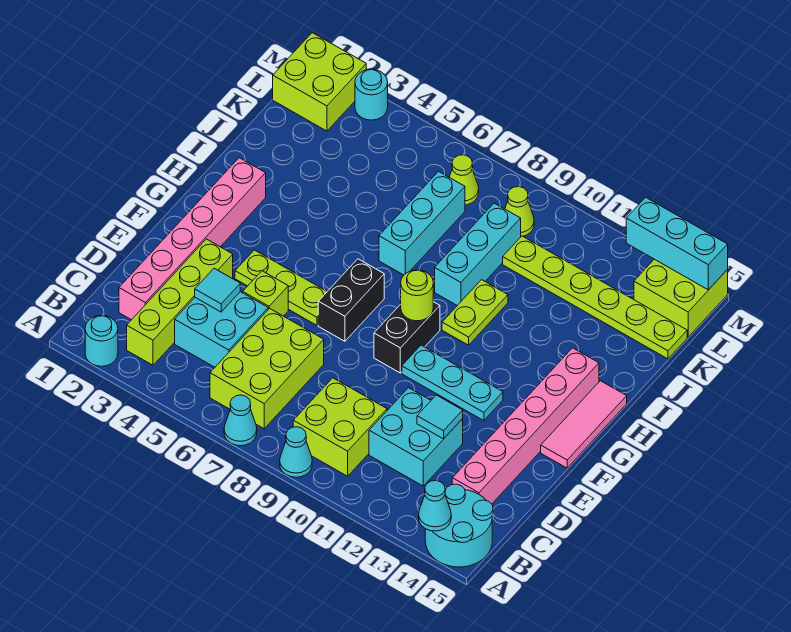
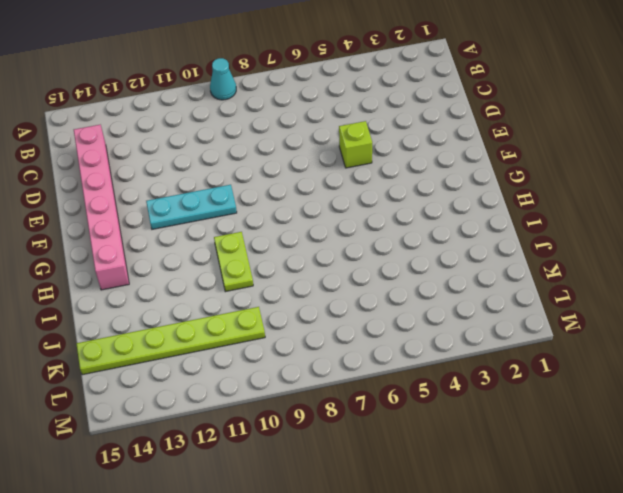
none -> cyan round brick A2 level 1
none -> cyan cone A7 level 1
none -> cyan round brick A14:B15 level 1
none -> lime brick B3:E3 level 1

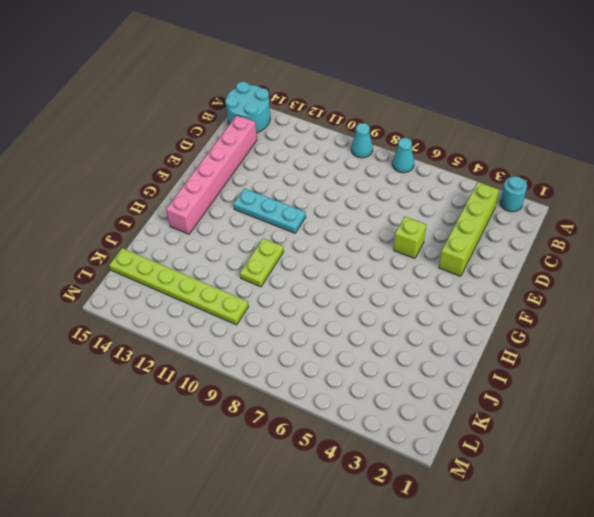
none -> lime brick B6:D7 level 1
none -> lime brick B9:C10 level 1
none -> pink brick C2:H2 level 1
none -> cyan brick C4:D5 level 1

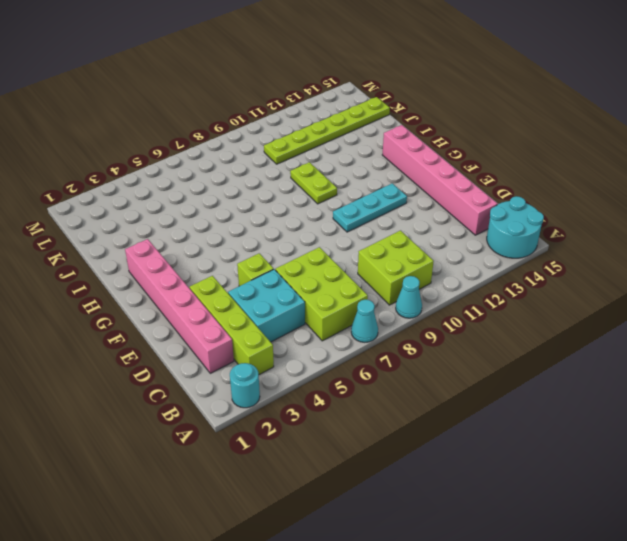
none -> cyan brick C11:D12 level 1
none -> lime plate F4:F6 level 1
none -> black brick F7:G7 level 1
none -> black brick F9:G9 level 1

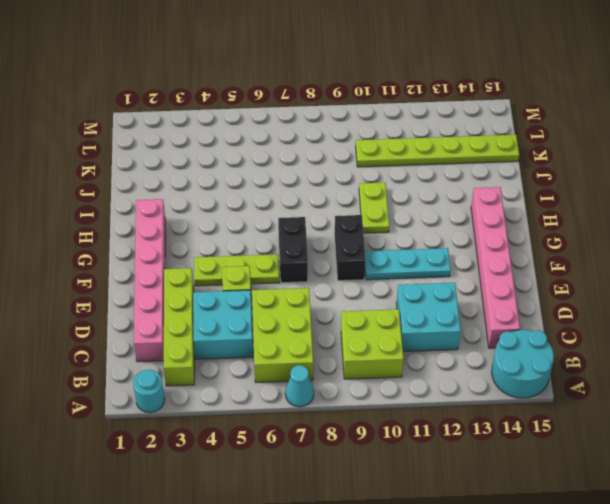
none -> cyan cone A9 level 1
none -> pink tile F15:H15 level 1
none -> cyan brick I7:K7 level 1
none -> cyan brick I9:K9 level 1

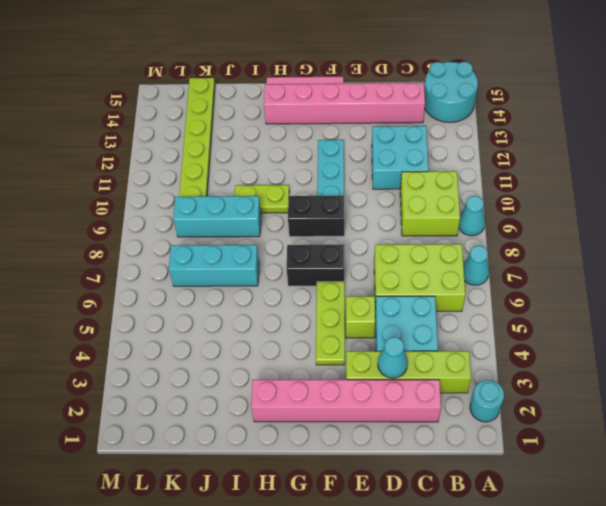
cyan cone D3 level 2 -> cyan cone A14 level 2
none -> lime brick L1:M2 level 1
none -> lime cone L7 level 1
none -> lime cone L9 level 1
none -> lime brick L14:M15 level 1

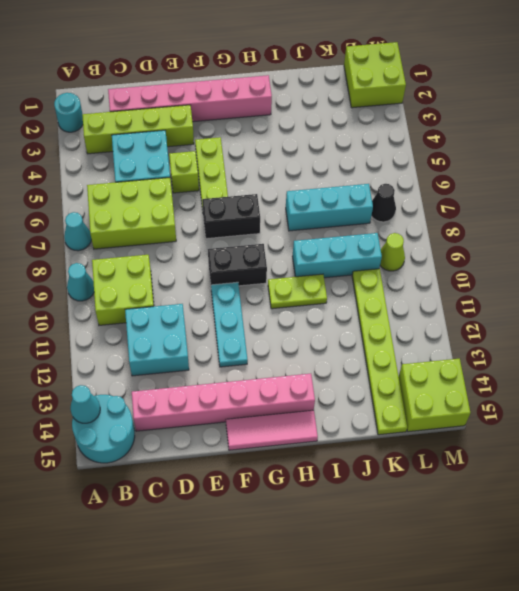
black cone L7 level 1 -> lime cone L7 level 1
none -> cyan round brick M3 level 1
none -> cyan tile D4 level 2
none -> cyan tile D12 level 2
none -> lime round brick G9 level 2

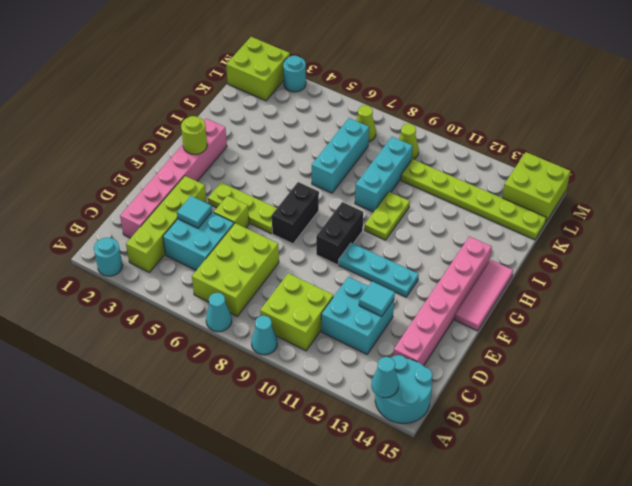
lime round brick G2 level 2 -> lime round brick G9 level 2
none -> cyan brick M13:M15 level 2

